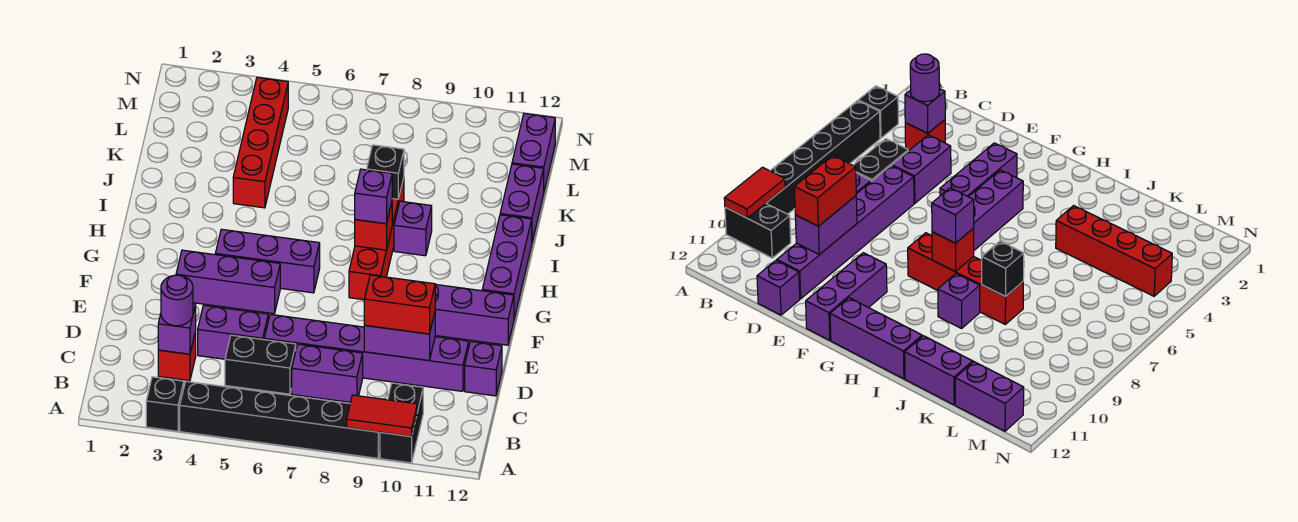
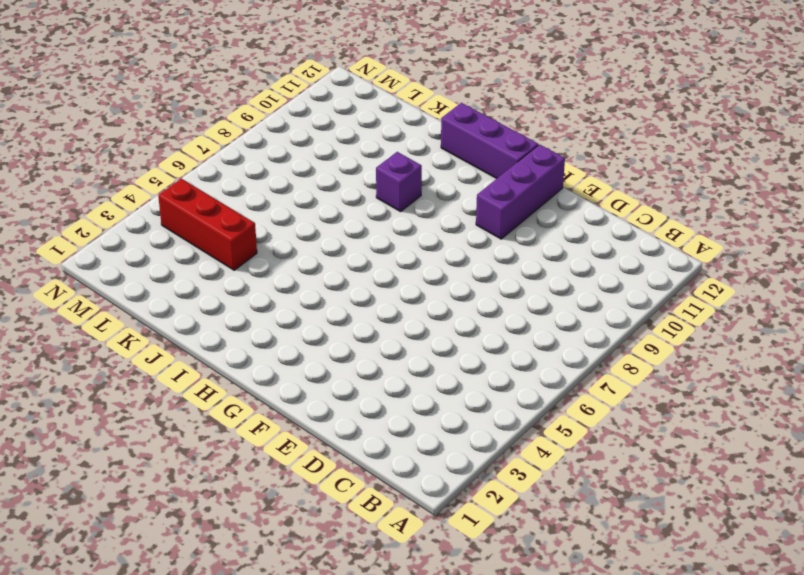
red brick K4:M4 level 1 -> red brick J4:M4 level 1
none -> black brick A3 level 1
none -> black brick A4:A9 level 1
none -> black brick A10:B10 level 1

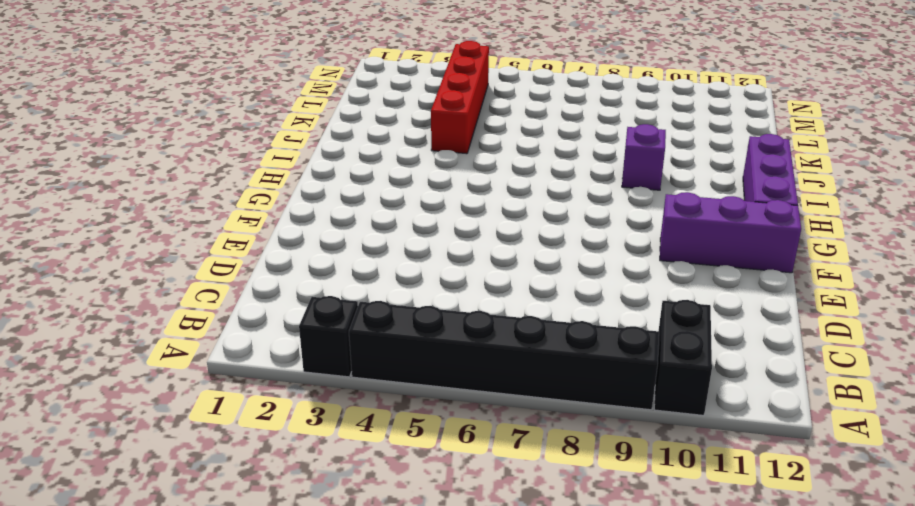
none -> red brick C3 level 1
none -> black brick C5:C6 level 1
none -> purple brick C7:C8 level 1

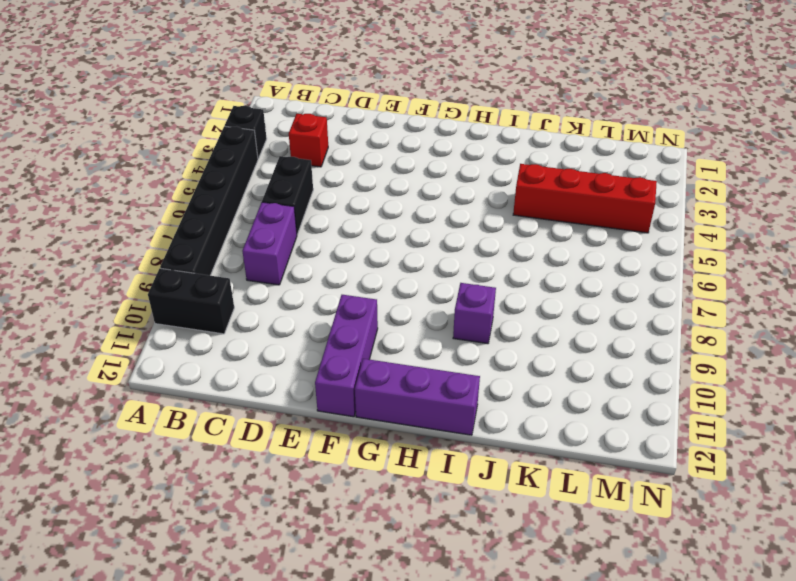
none -> purple brick D4:D5 level 1
none -> purple brick D6:D11 level 1
none -> purple brick D12 level 1

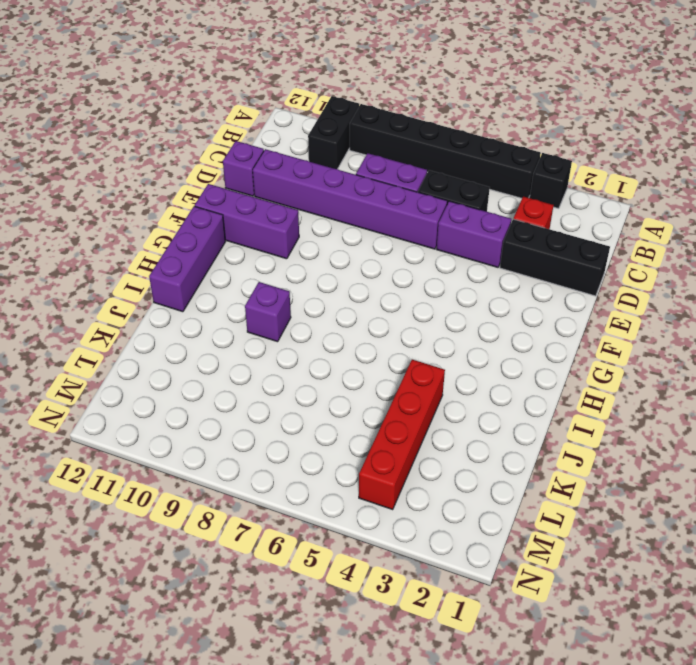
black brick D1:D3 level 1 -> none
none -> purple brick F3:F5 level 1
none -> purple brick G4:G6 level 1
none -> red brick G8:J8 level 1

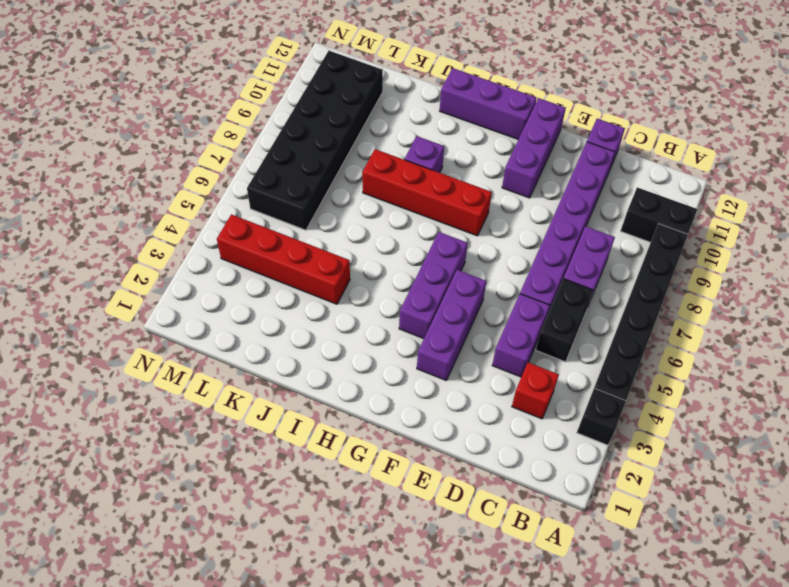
black brick L6:M11 level 1 -> none
none -> purple brick J12:K12 level 1
none -> purple brick L12:M12 level 1
none -> red tile A9:A10 level 2

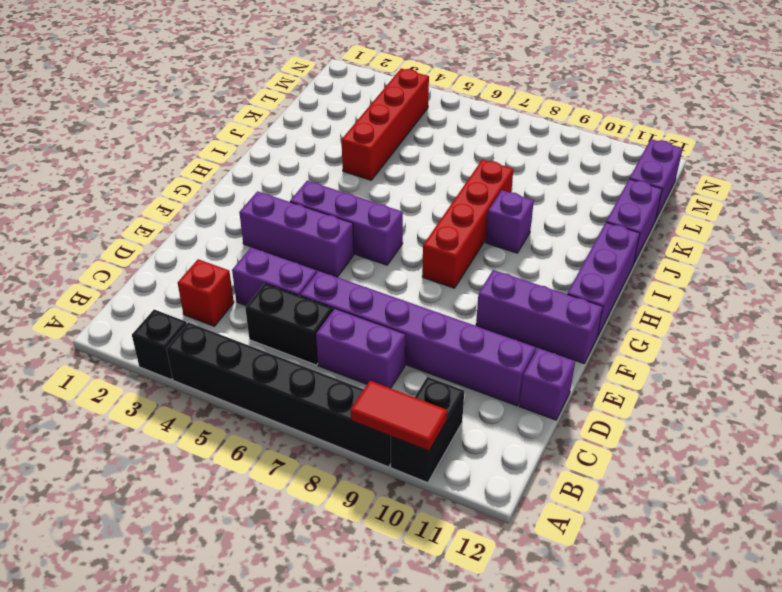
none -> purple brick C3 level 2
none -> purple brick D9:D10 level 2
none -> red brick H8 level 2

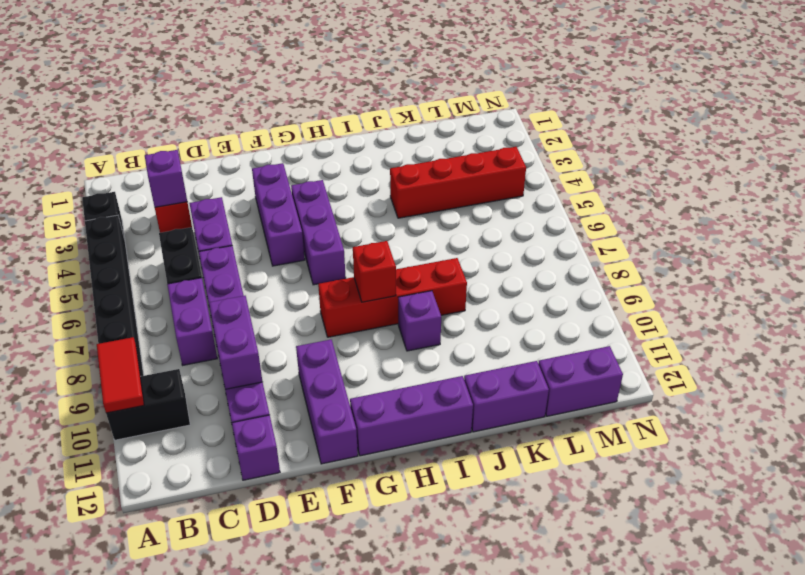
none -> black brick J8 level 2
none -> purple round brick C3 level 3
none -> red brick D9:D10 level 3

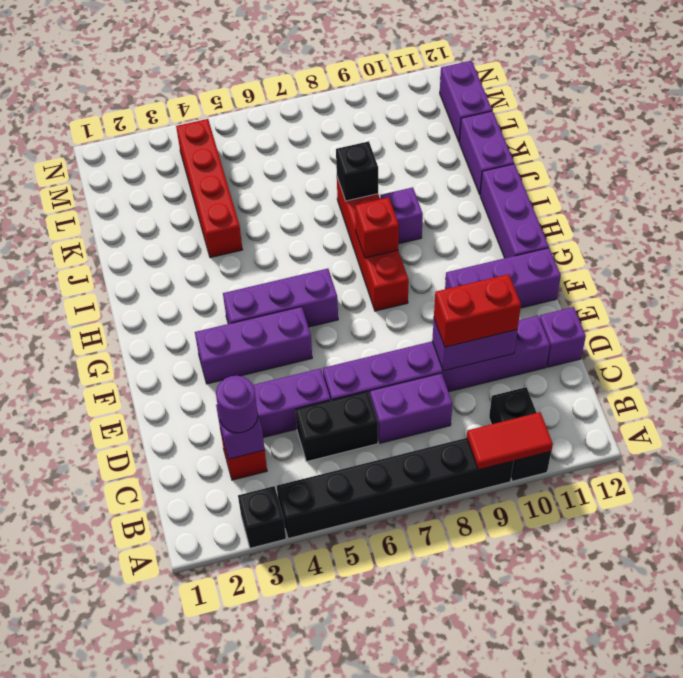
none -> purple brick H8 level 3

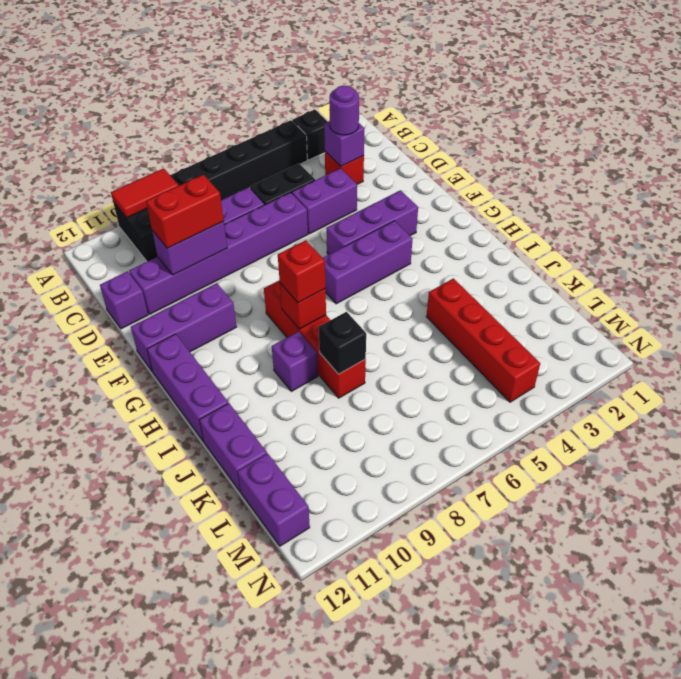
red brick H8 level 3 -> purple brick H8 level 3

